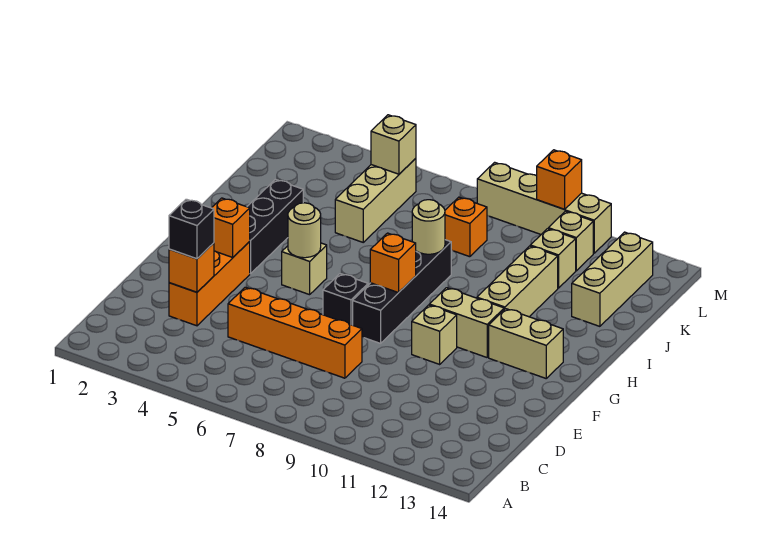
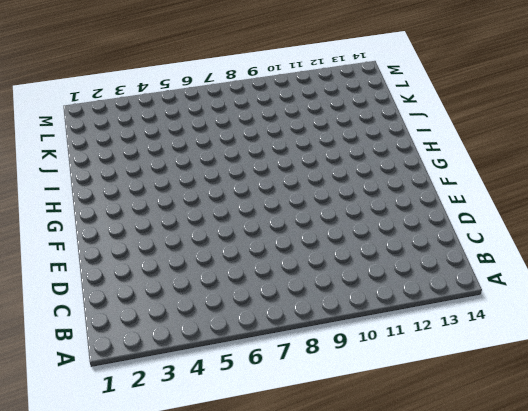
none -> orange brick D3:F3 level 1
none -> orange brick D5:D8 level 1
none -> black brick F7 level 1

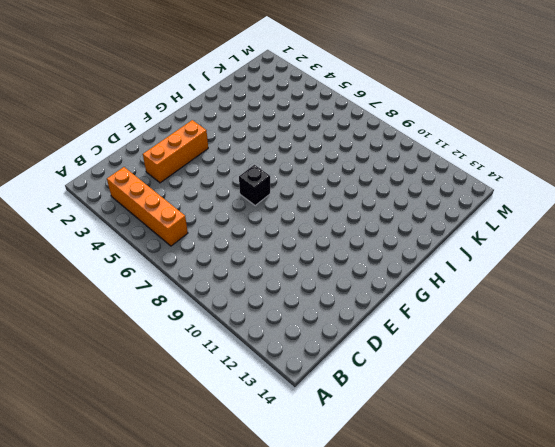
orange brick B3:B6 level 1 -> orange brick D5:D8 level 1
none -> black brick F8:I8 level 1
none -> tan brick F10 level 1
none -> black brick G3:I3 level 1

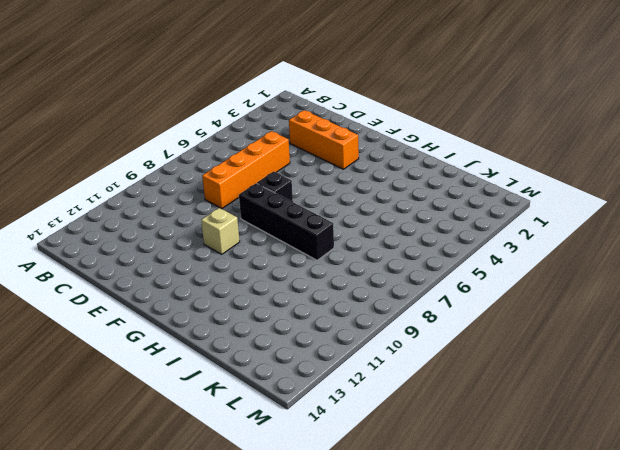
none -> black brick G3:I3 level 1
none -> tan brick G5 level 1
none -> tan brick G10:G11 level 1

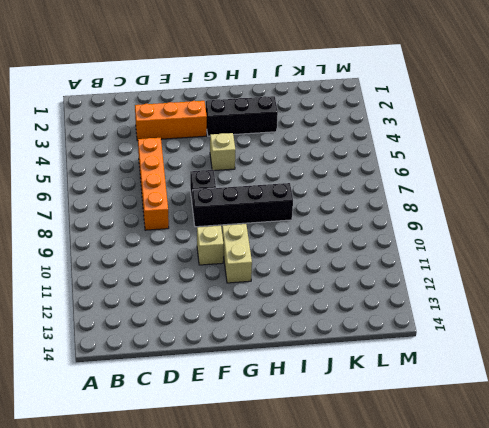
none -> tan brick G12:G13 level 1
none -> tan brick H11:J11 level 1
none -> tan brick J5:L5 level 1

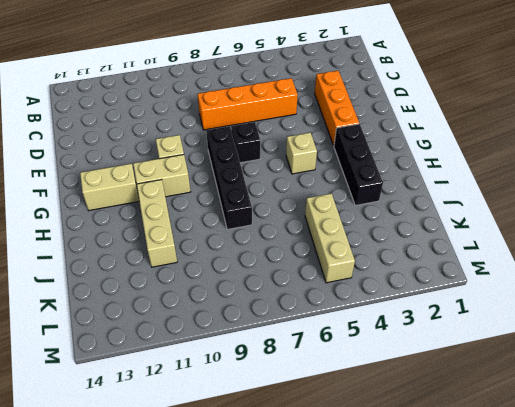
none -> tan brick J13:L13 level 1
none -> orange brick K8 level 1
none -> tan brick K11 level 1

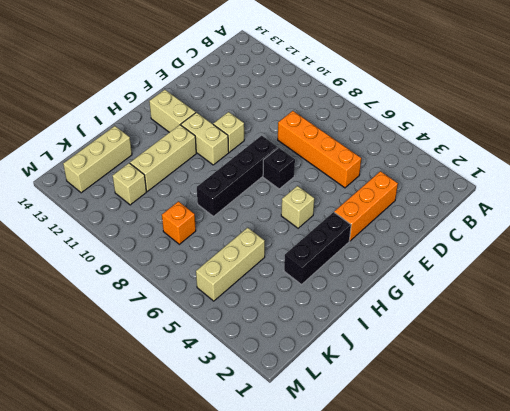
none -> tan brick L11 level 1
none -> tan brick M8:M11 level 1
none -> orange brick D3 level 2

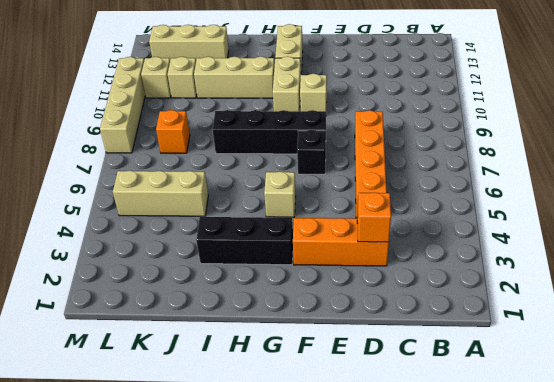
none -> orange brick F3 level 2
none -> tan round brick G5 level 2
none -> orange brick G8 level 2

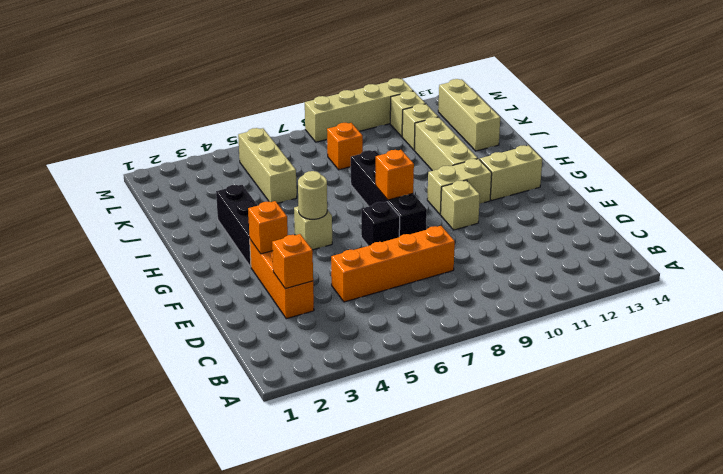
none -> tan round brick I8 level 2
none -> tan brick L5 level 2
none -> orange brick M10 level 2

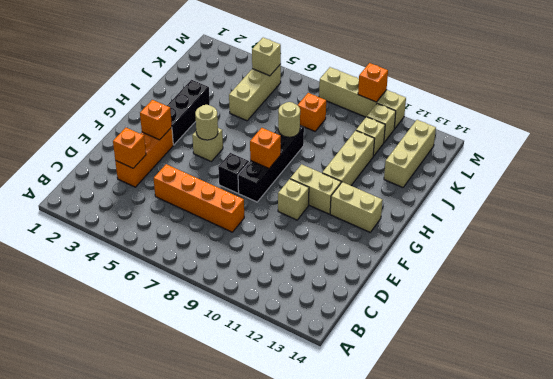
none -> black brick D3 level 3

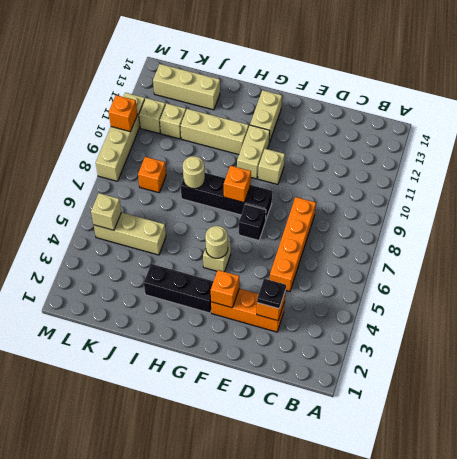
black plate D3 level 3 -> black brick D3 level 3

